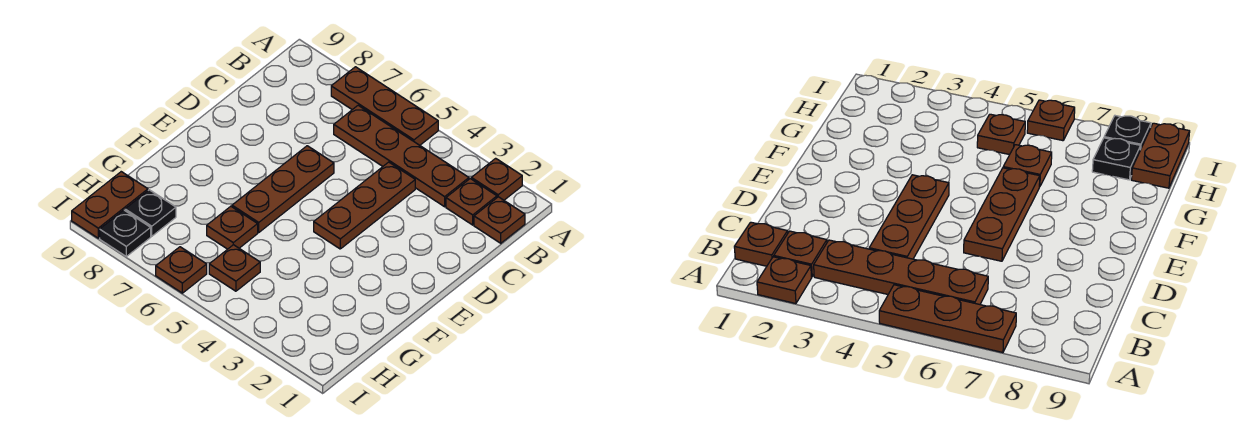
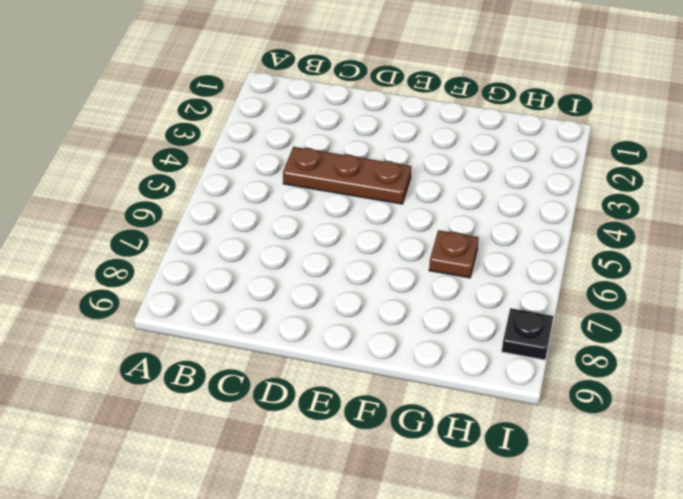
none -> brown plate A2 level 1
none -> brown plate A5:A7 level 1
none -> brown plate B1 level 1

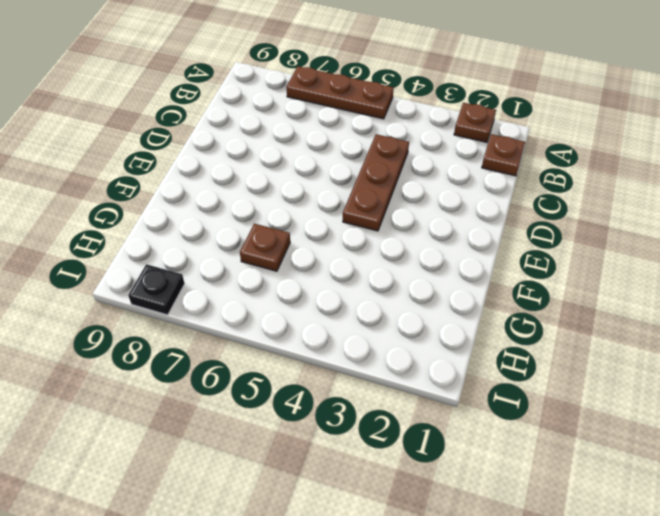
none -> brown plate B2 level 1
none -> brown plate B3:B6 level 1
none -> brown plate D6:F6 level 1

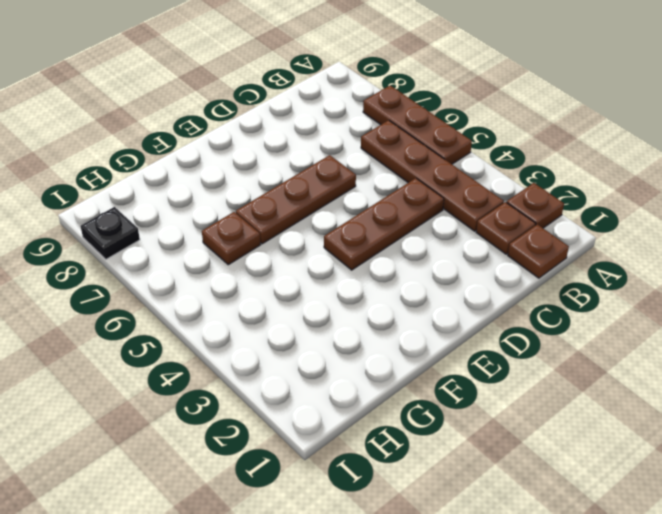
none -> brown plate H5 level 1
none -> black plate H8 level 1
none -> brown plate H9:I9 level 1

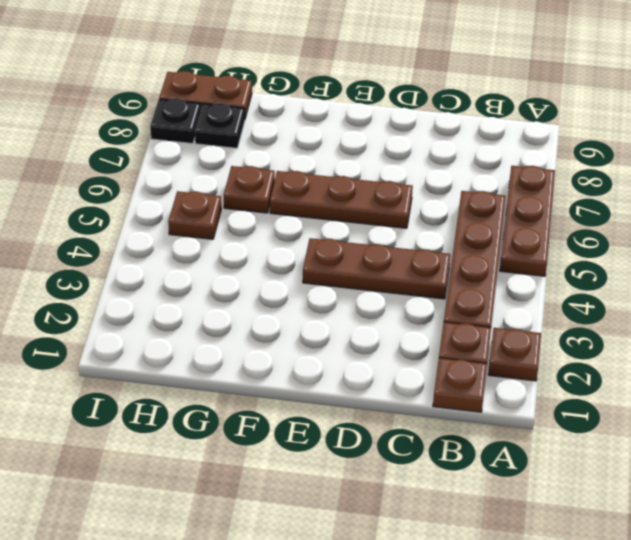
none -> brown plate I6 level 1

